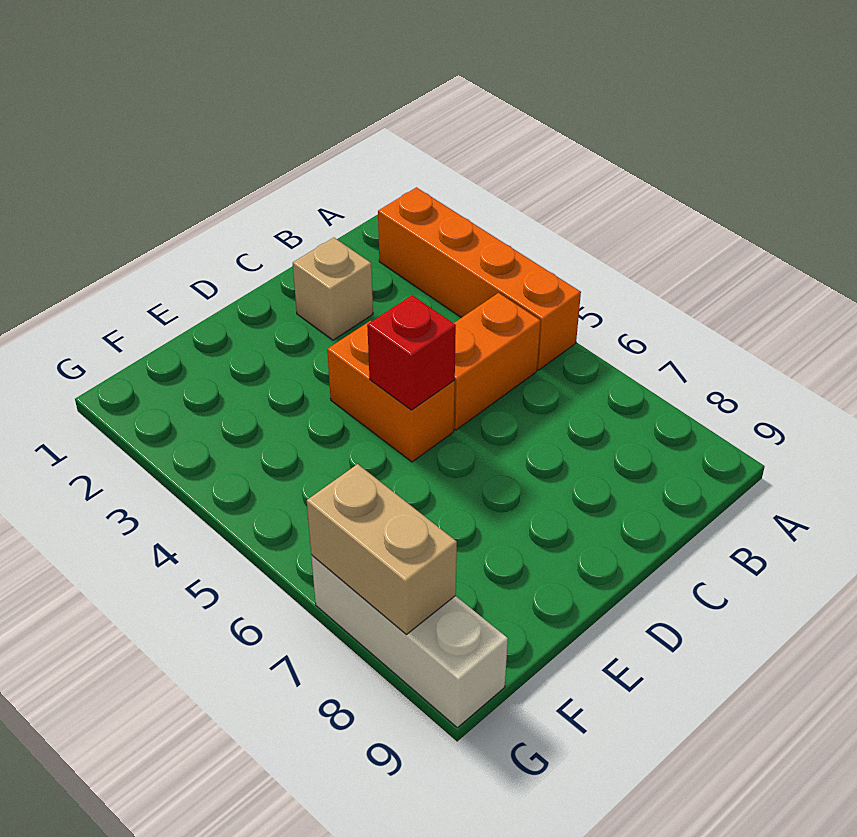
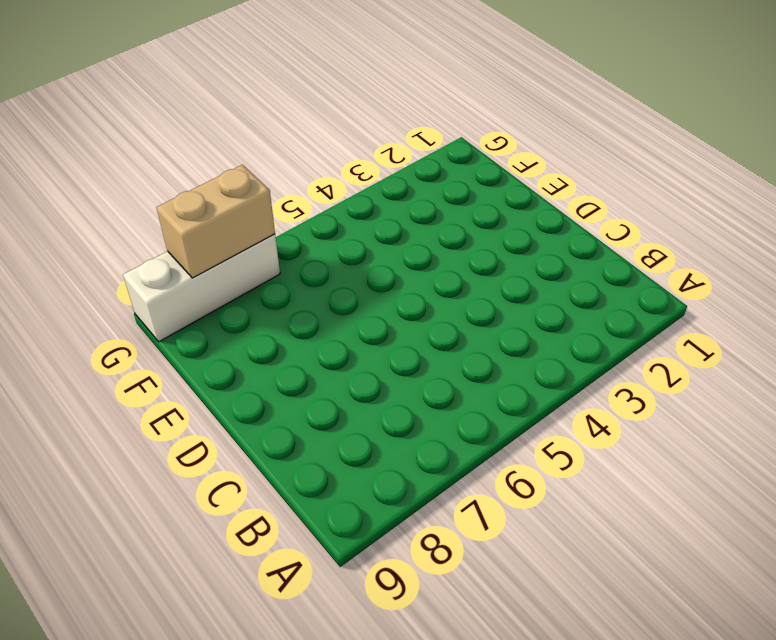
none -> orange brick A2:A5 level 1
none -> orange brick B5:C5 level 1

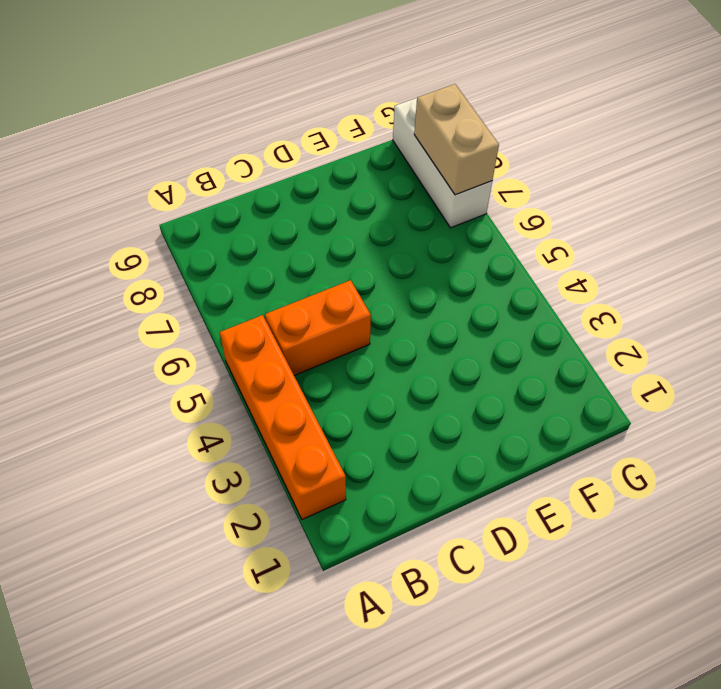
none -> tan brick C2 level 1
none -> orange brick D4:D5 level 1

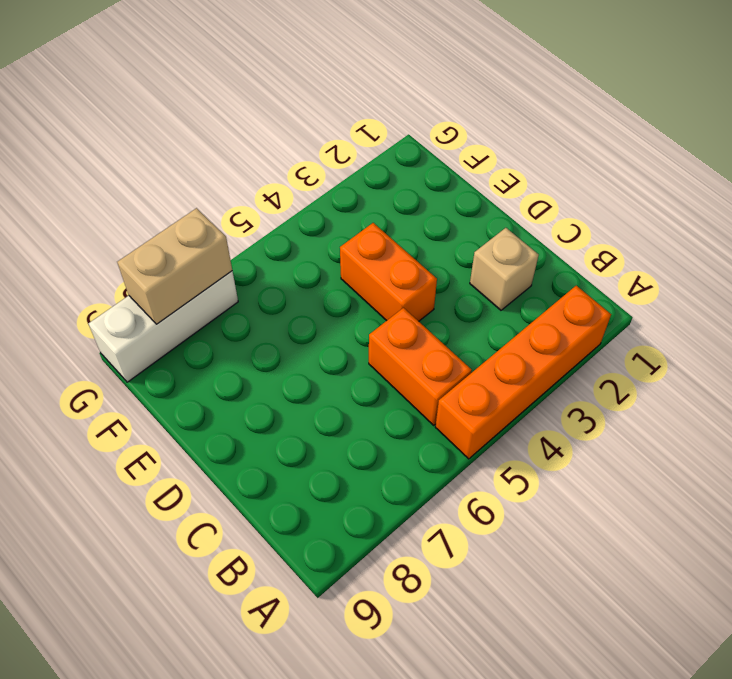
orange brick D4:E4 level 1 -> orange brick D4:D5 level 1
none -> red brick D5 level 2

